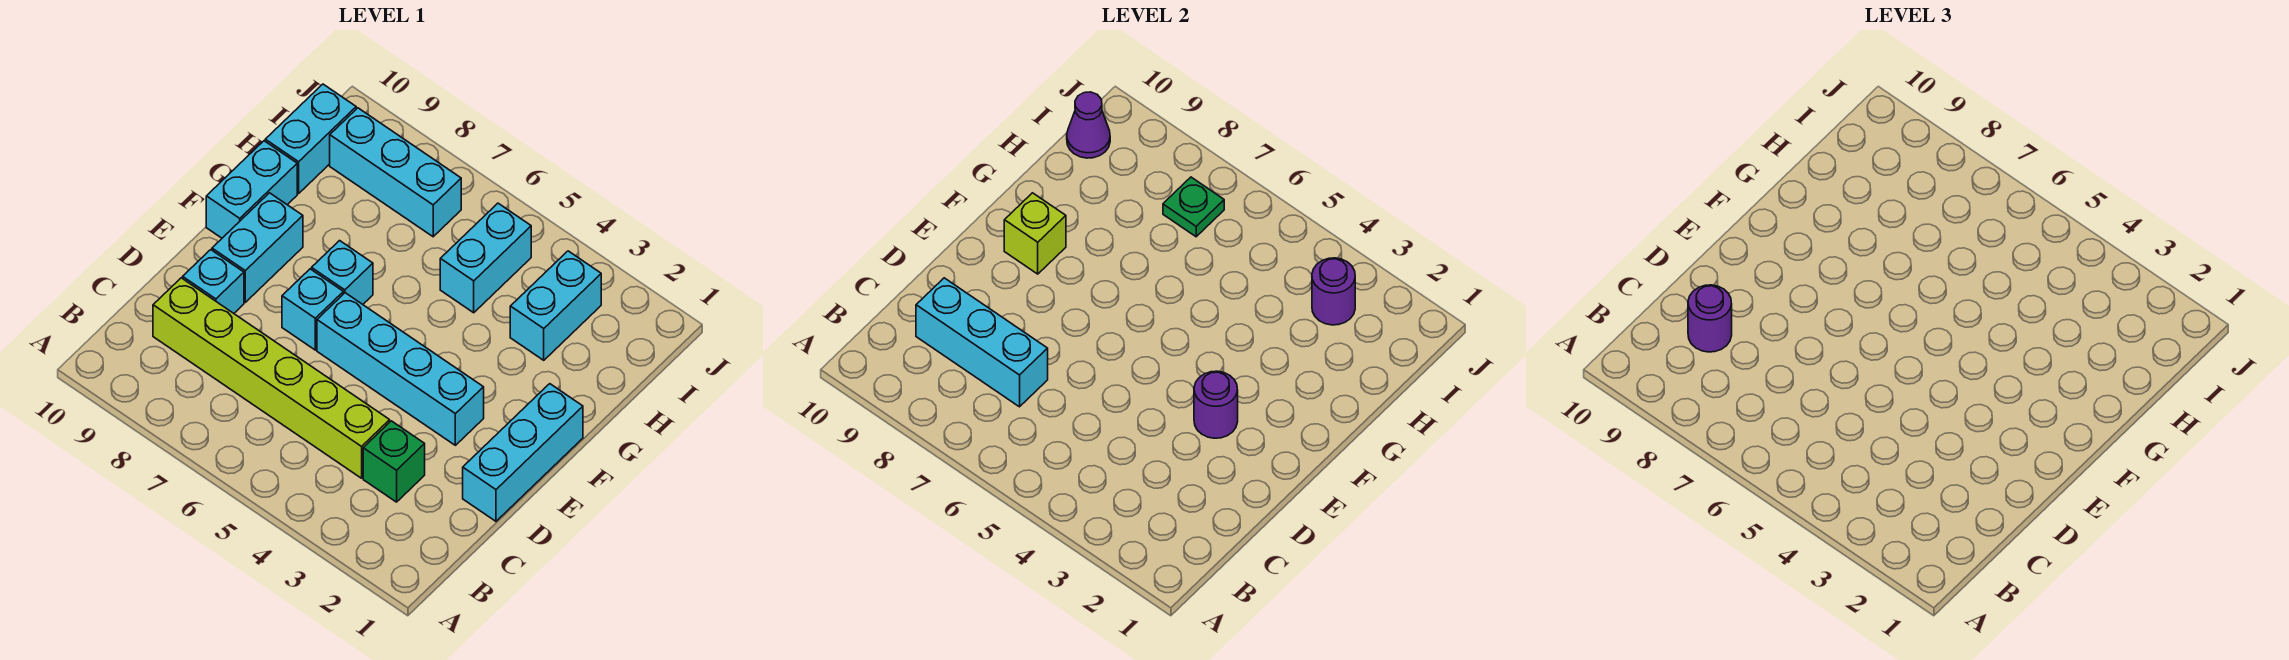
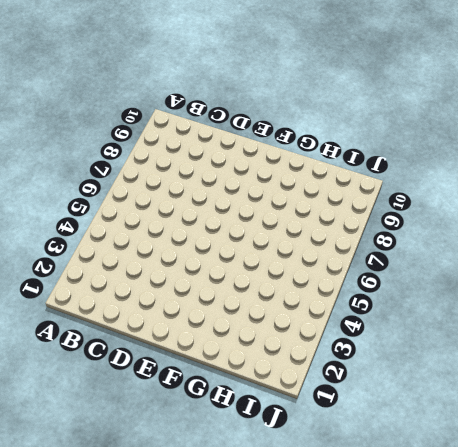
none -> green brick C3 level 1
none -> lime brick C4:C9 level 1
none -> cyan brick D1:F1 level 1

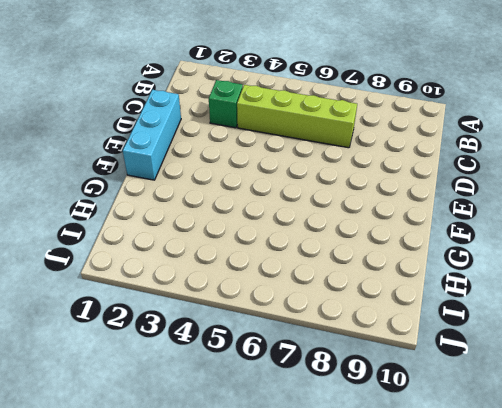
lime brick C4:C7 level 1 -> lime brick C4:C9 level 1
none -> cyan brick D9 level 1
none -> cyan brick E3:E6 level 1
none -> cyan brick E7 level 1

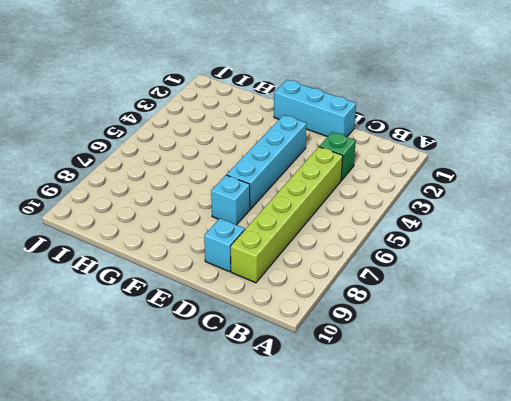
none -> cyan brick E9:F9 level 1
none -> cyan brick F7 level 1
none -> cyan brick F10:G10 level 1

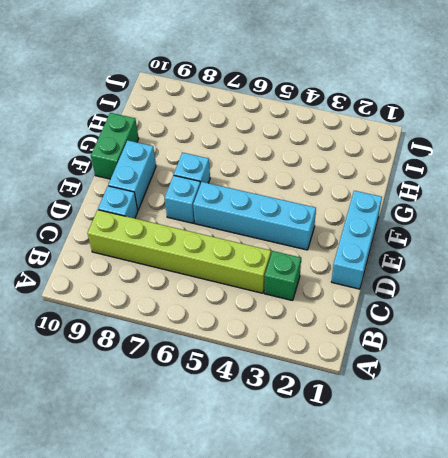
green brick F10:G10 level 1 -> cyan brick F10:G10 level 1
none -> cyan brick H3:I3 level 1
none -> cyan brick H5:I5 level 1
none -> cyan brick H10:I10 level 1

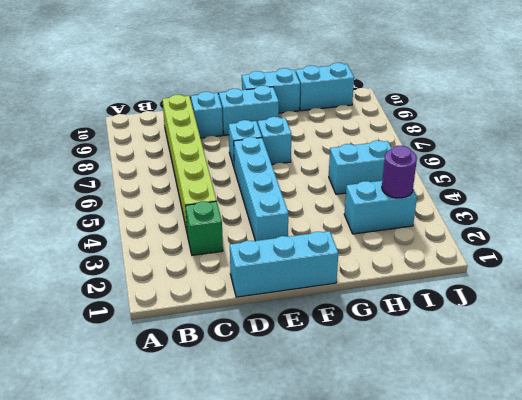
none -> cyan brick I7:I9 level 1
none -> cyan brick C7:C9 level 2
none -> purple round brick E3 level 2

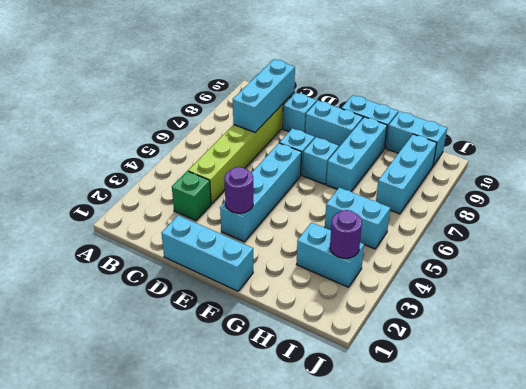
cyan brick G7:G9 level 1 -> none
none -> lime brick F9 level 2
none -> green plate I7 level 2
none -> purple cone I10 level 2

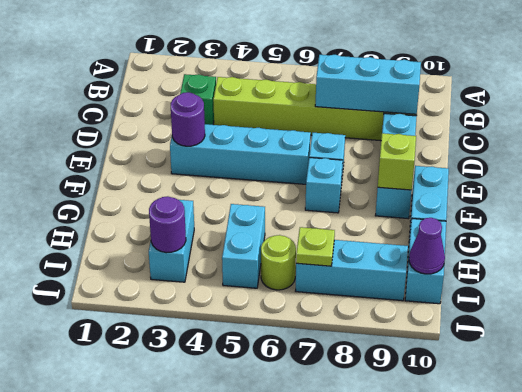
lime round brick I6 level 1 -> none
lime plate I7 level 2 -> green plate I7 level 2
none -> cyan brick D1:F1 level 1
none -> purple round brick C9 level 3

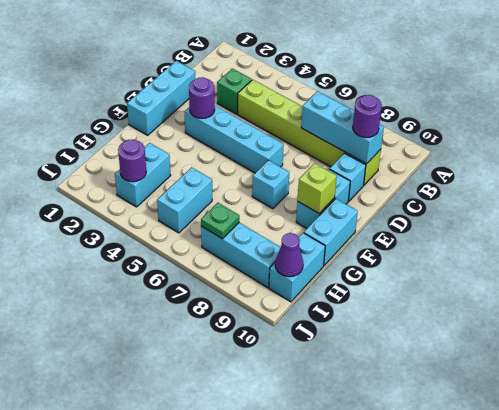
none -> cyan brick E7 level 1

